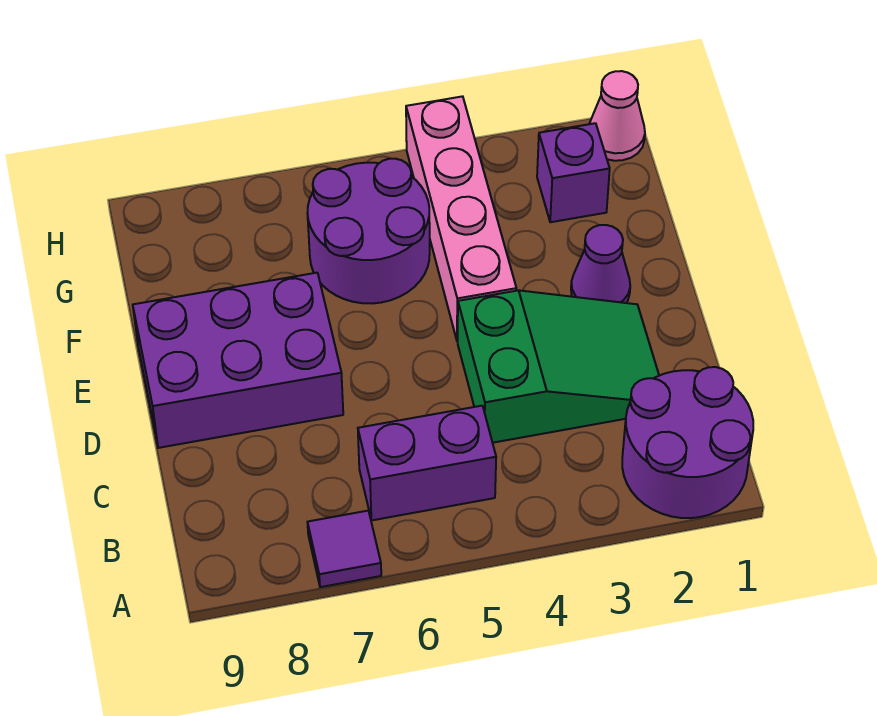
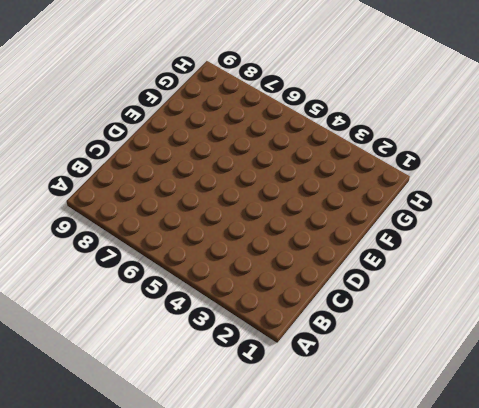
none -> purple round brick A1:B2 level 1
none -> purple tile A7 level 1

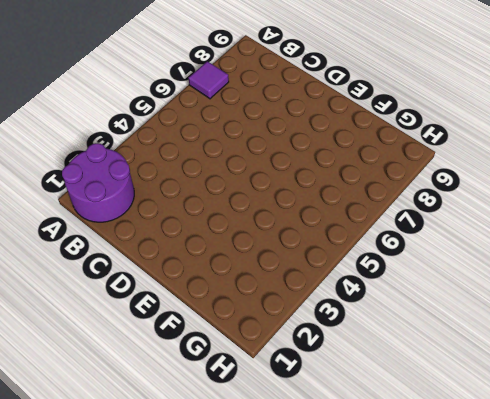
none -> purple brick B5:B6 level 1
none -> green slope C2:D4 level 1 top 4

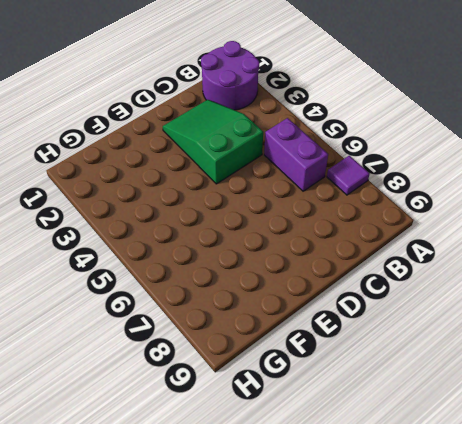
none -> purple brick D7:E9 level 1
none -> purple cone E2 level 1

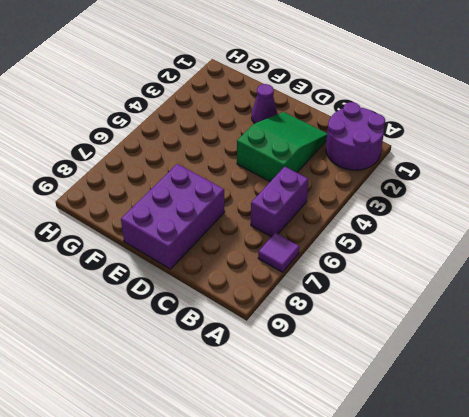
none -> pink brick E4:H4 level 1
none -> purple round brick F5:G6 level 1

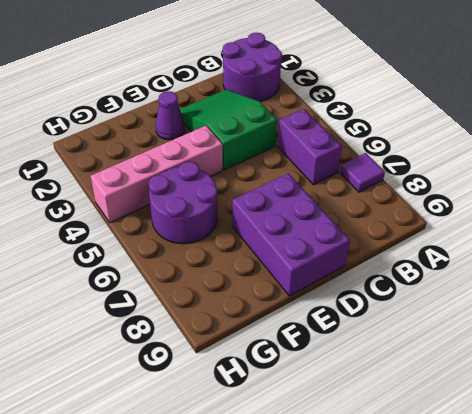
none -> purple brick G2 level 1
none -> pink cone H1 level 1

